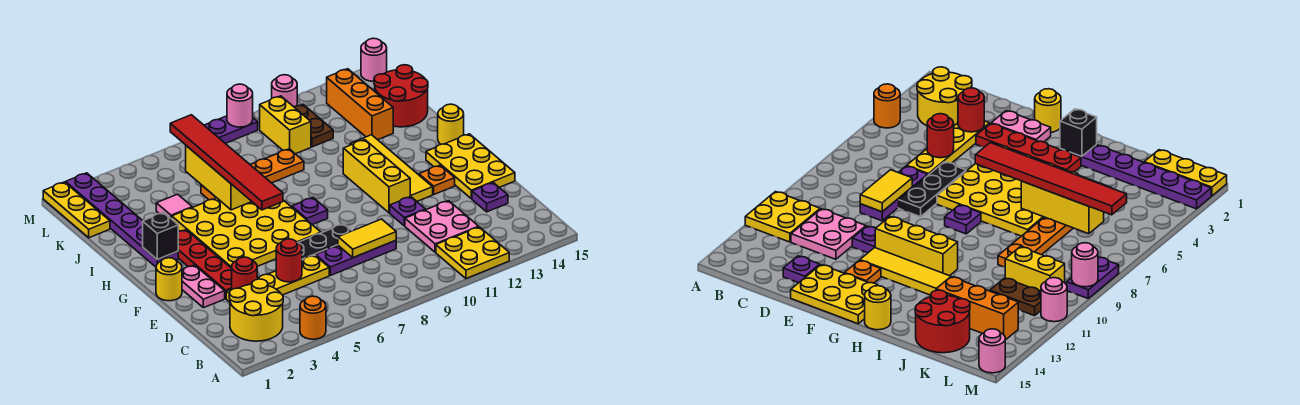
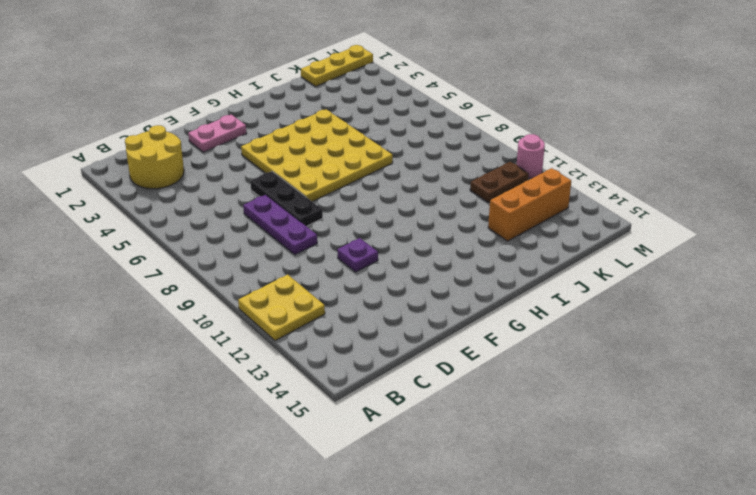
none -> orange round brick A4 level 1
none -> pink plate C11:D12 level 1
none -> yellow plate D3:D6 level 1
none -> purple plate D14 level 1

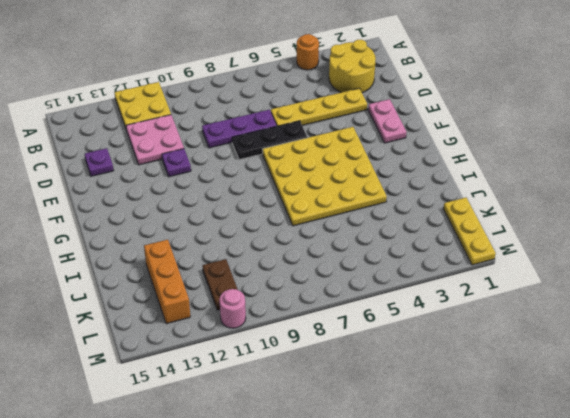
none -> red plate E3:H3 level 1
none -> yellow plate E14:G15 level 1
none -> yellow round brick F1 level 1
none -> yellow brick F11:H11 level 1

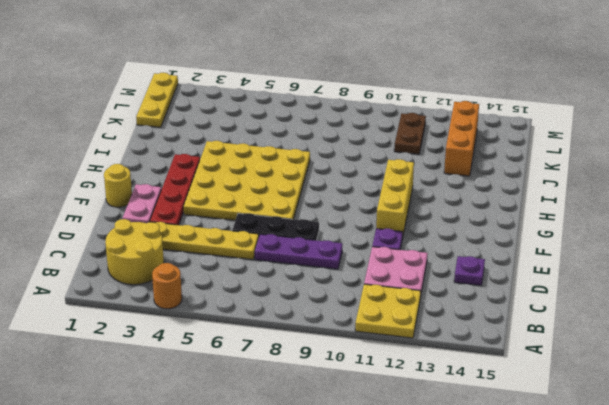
none -> yellow plate E14:G15 level 1
none -> yellow tile F12:I12 level 1
none -> orange plate F13 level 1
none -> purple plate G8 level 1

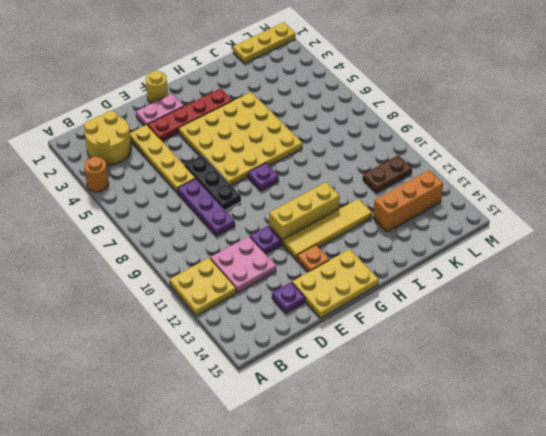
none -> purple plate H2:M2 level 1
none -> yellow round brick H15 level 1
none -> pink tile J4 level 1
none -> orange plate J6:J9 level 1

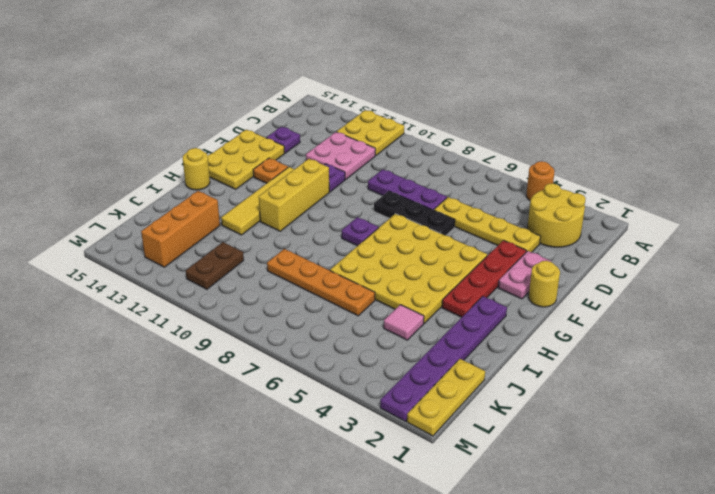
none -> red round brick J14:K15 level 1
none -> yellow brick K10:L10 level 1
none -> purple plate M8:M9 level 1
none -> pink round brick M11 level 1

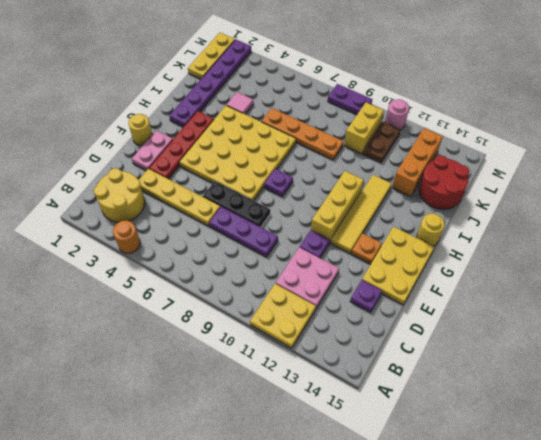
none -> pink round brick M15 level 1
none -> red round brick D3 level 2
none -> red round brick D5 level 2
none -> yellow tile D8:D9 level 2

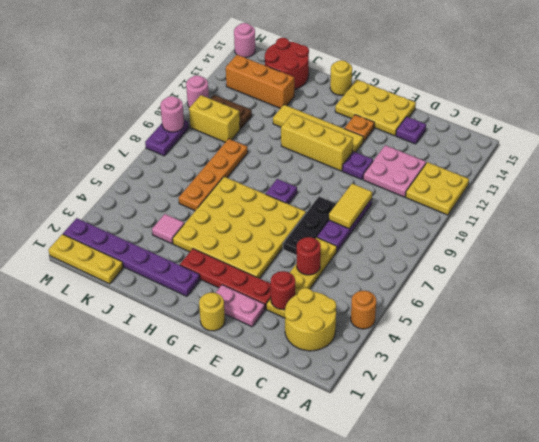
none -> black brick H2 level 2
none -> yellow brick I6:K6 level 2
none -> red tile G6:L6 level 3

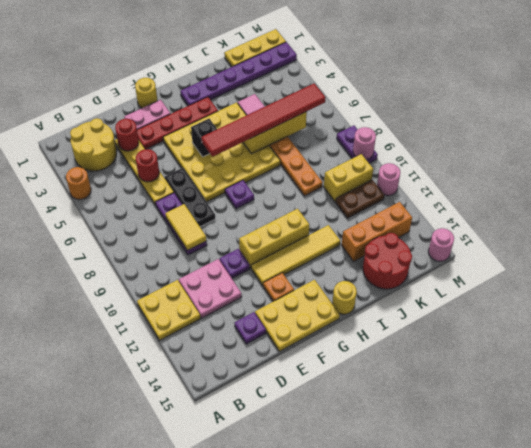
black brick G5 level 2 -> black brick H2 level 2

